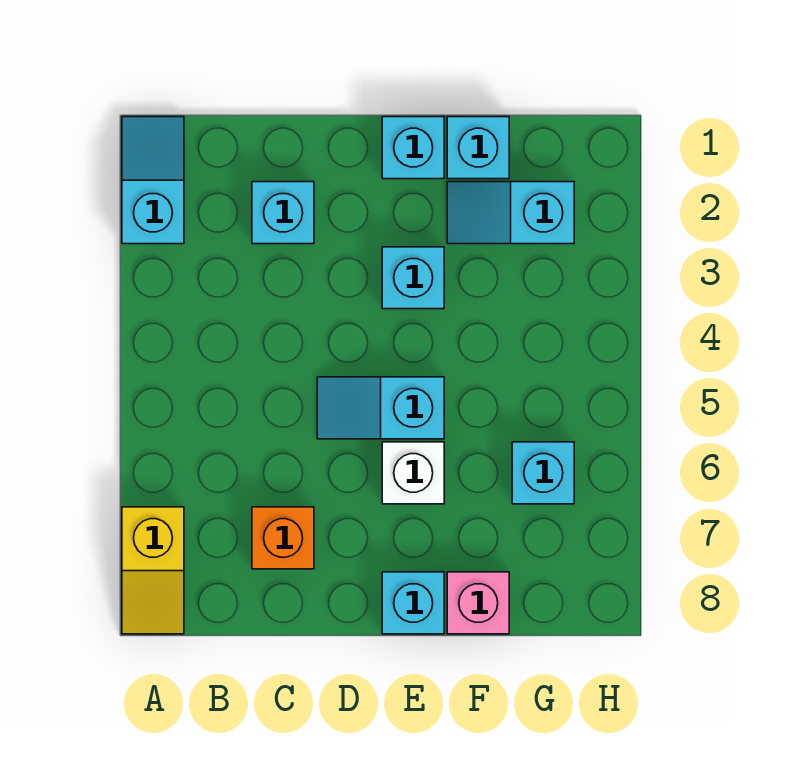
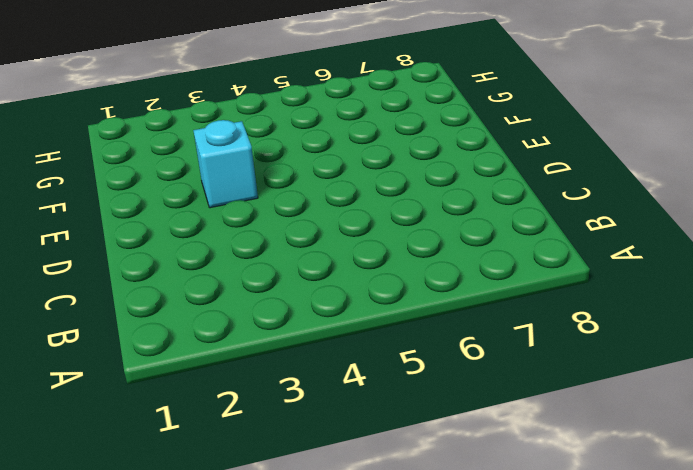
none -> cyan slope A1:A2 level 1 top 2
none -> yellow slope A7:A8 level 1 top 7
none -> cyan brick C2 level 1

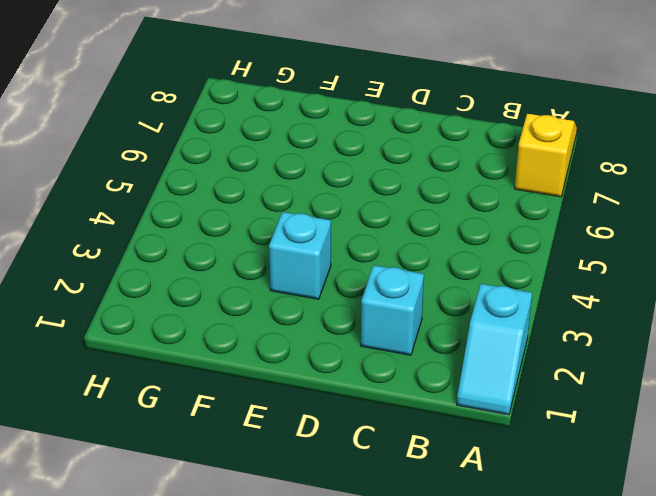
none -> orange brick C7 level 1
none -> cyan slope D5:E5 level 1 top E
none -> cyan brick E1 level 1

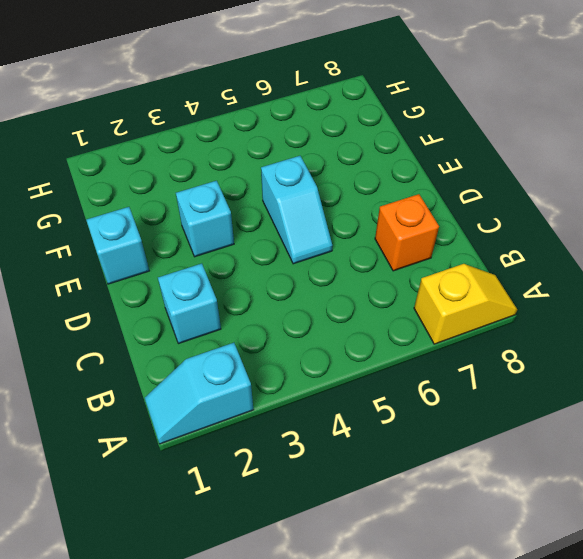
none -> white brick E6 level 1
none -> cyan brick E8 level 1
none -> cyan brick F1 level 1

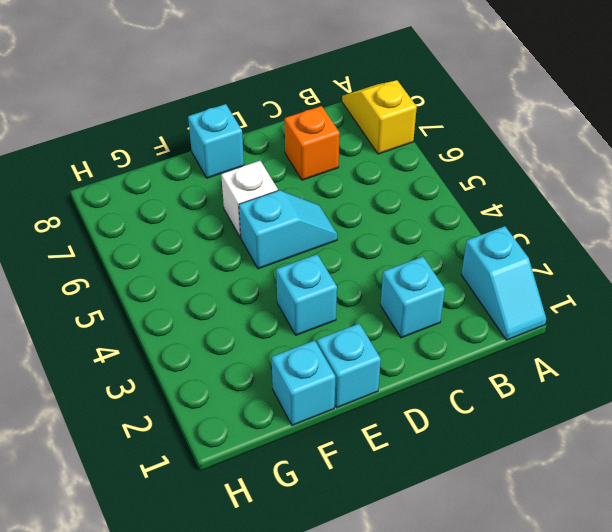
none -> cyan slope F2:G2 level 1 top G
none -> pink brick F8 level 1
none -> cyan brick G6 level 1

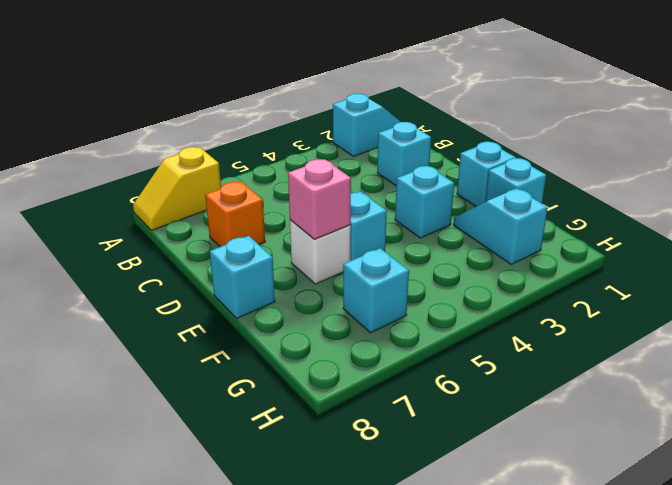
pink brick E6 level 2 -> pink brick F8 level 1

